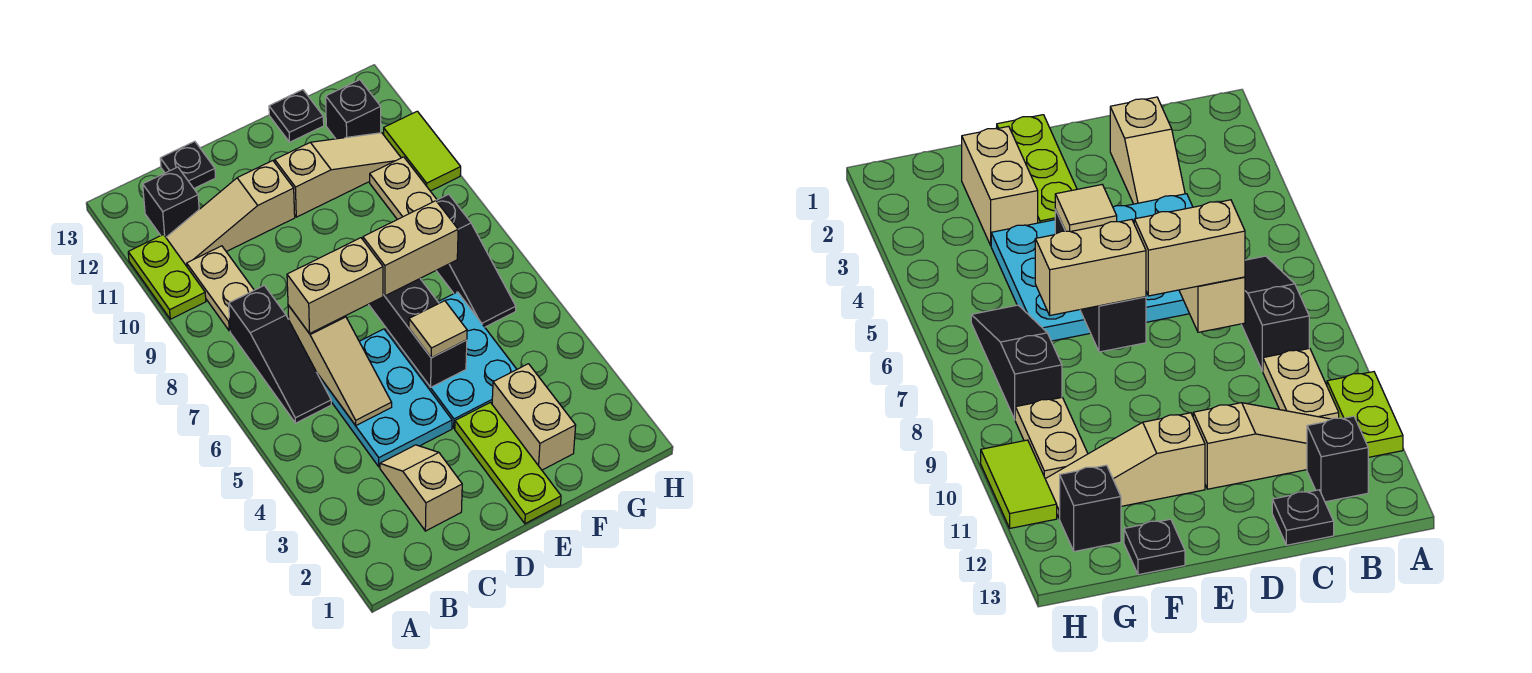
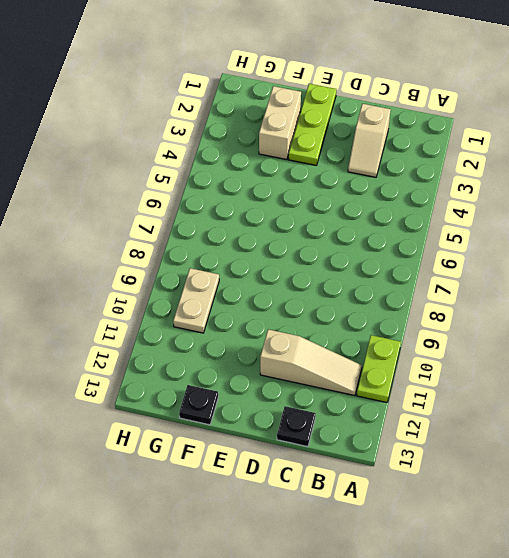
none -> black slope B6:B8 level 1 top 8
none -> tan plate B9:B10 level 1
none -> black brick B12 level 1

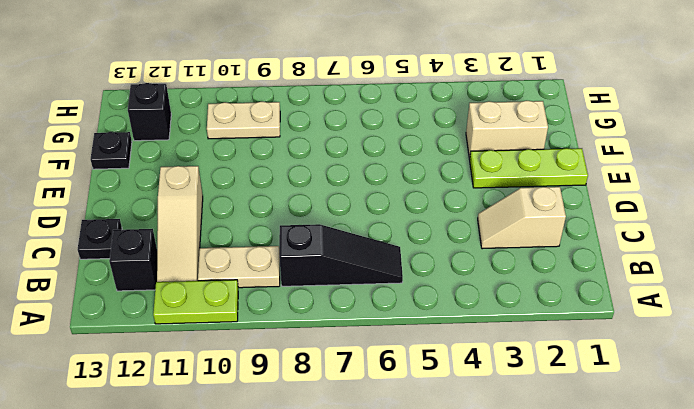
none -> cyan plate C4:D6 level 1
none -> cyan plate E4:F6 level 1
none -> tan slope E11:G11 level 1 top E

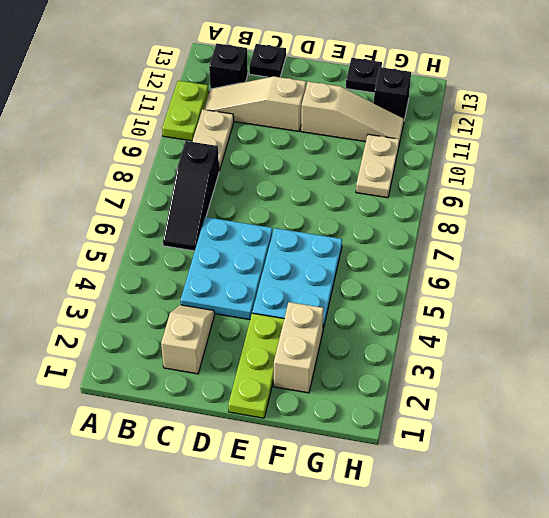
none -> black slope G6:G8 level 1 top 8
none -> lime tile H10:H11 level 1
none -> tan slope C5:C7 level 2 top 7

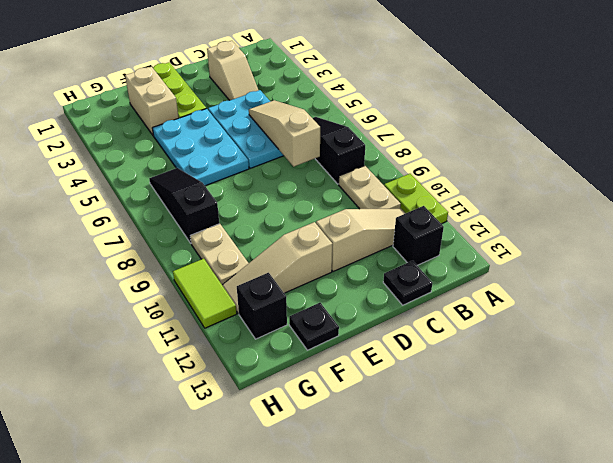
none -> black brick E5:E7 level 2
none -> tan brick C7:D7 level 3
none -> tan tile E5 level 3

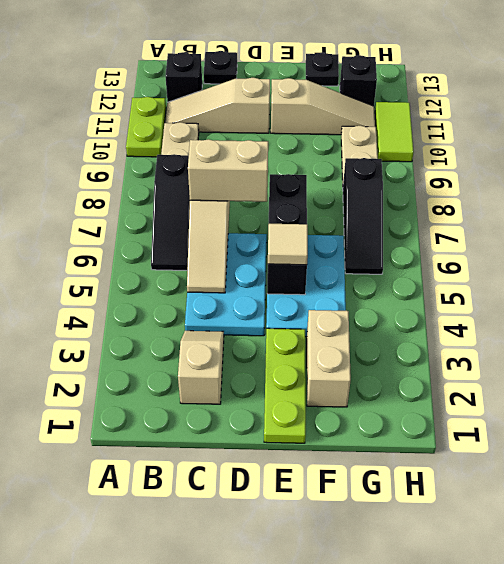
none -> tan brick E7:F7 level 3

